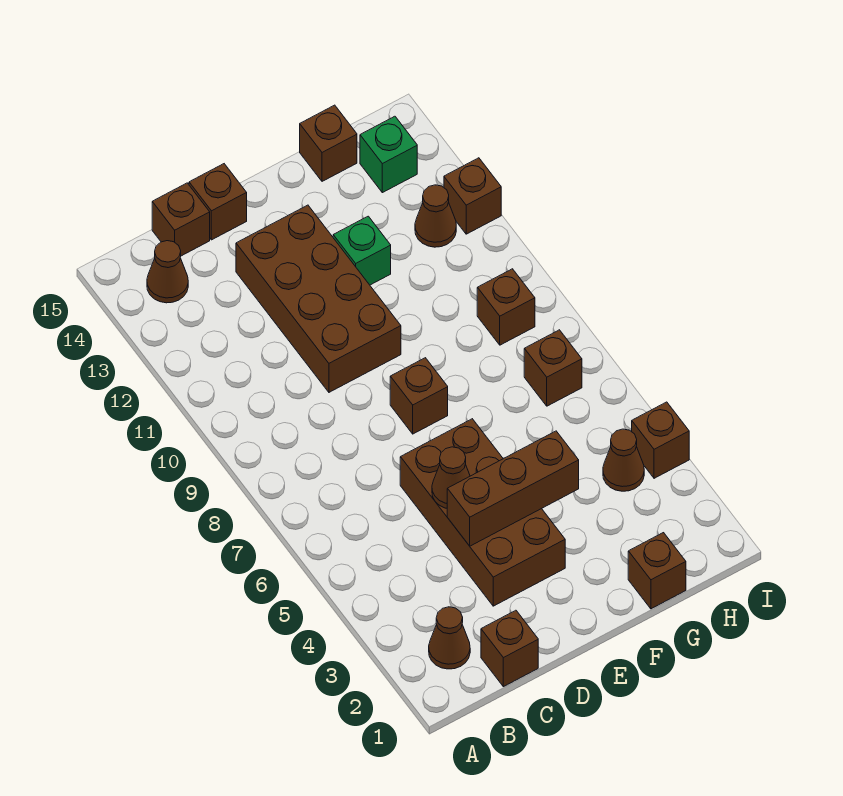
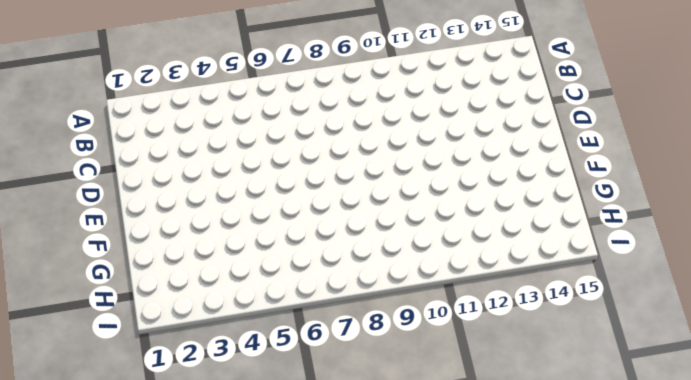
none -> brown cone B2 level 1
none -> brown cone B14 level 1
none -> brown brick C1 level 1

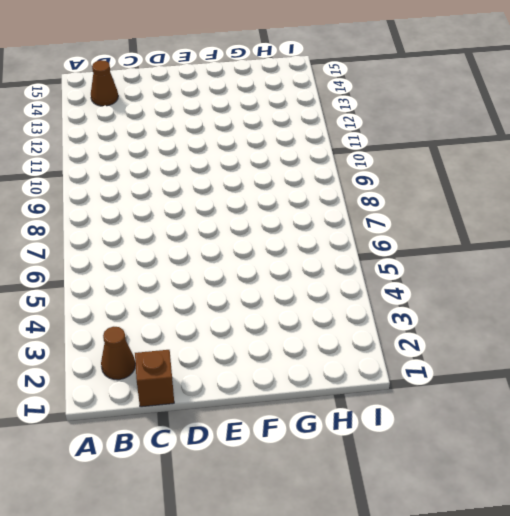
none -> brown brick C15 level 1
none -> brown brick D3:E6 level 1
none -> brown brick D10:E13 level 1

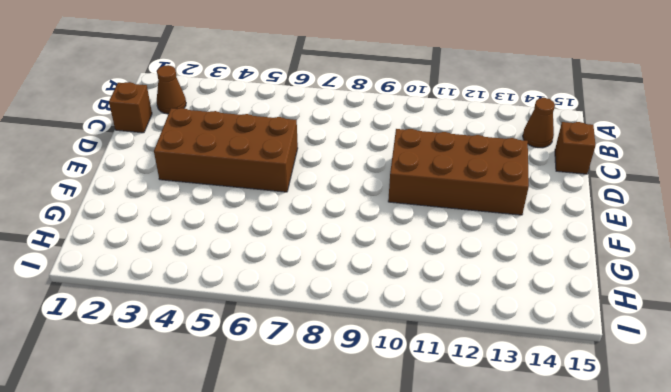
none -> brown brick D15 level 1
none -> brown brick E8 level 1
none -> green brick F12 level 1

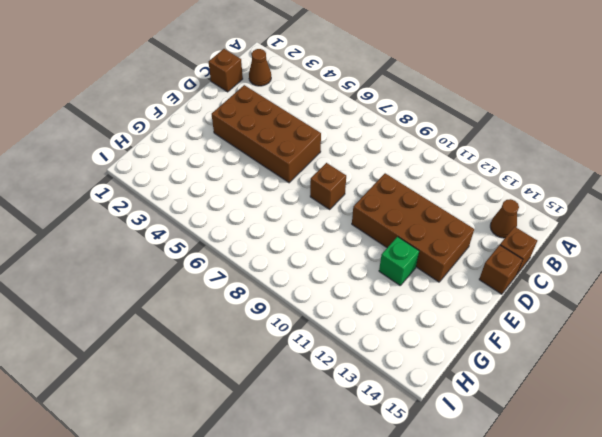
none -> brown brick G1 level 1
none -> brown brick G15 level 1
none -> brown cone H4 level 1

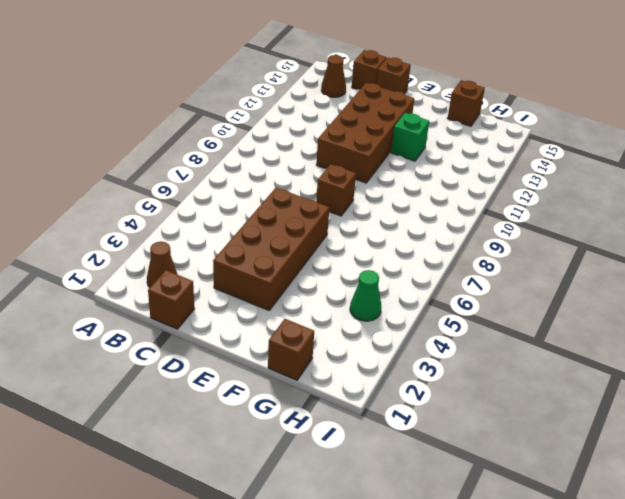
green cone H4 level 1 -> brown cone H4 level 1
none -> brown brick H7 level 1
none -> brown brick H9 level 1
none -> brown cone H12 level 1

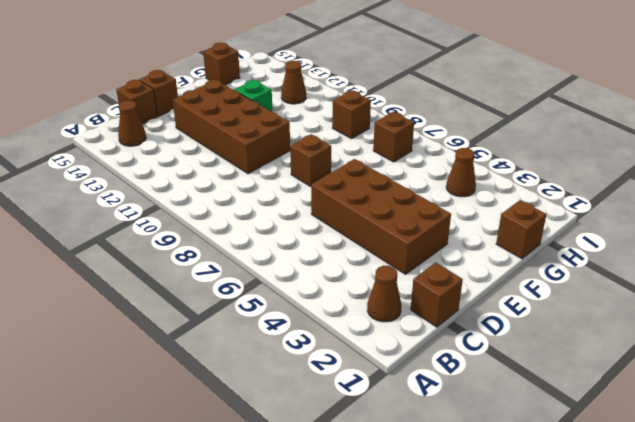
none -> green brick H14 level 1
none -> brown brick I4 level 1
none -> brown brick I12 level 1

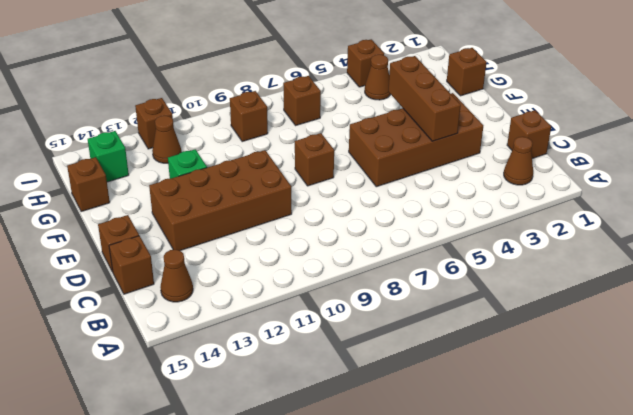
none -> brown cone D5 level 2

